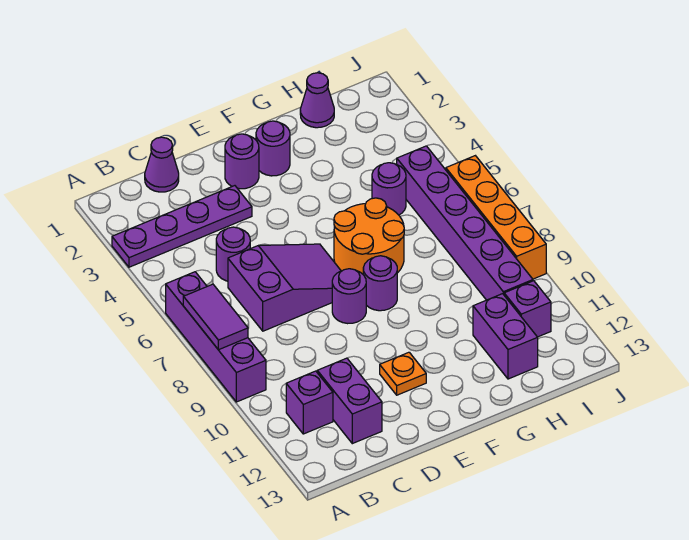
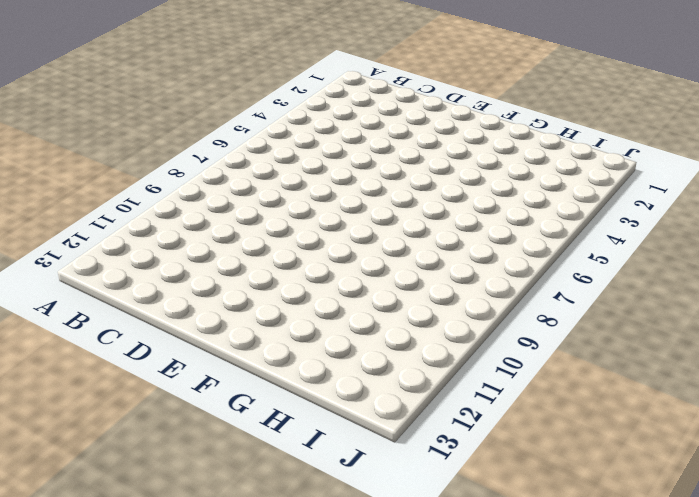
none -> purple plate A3:D3 level 1
none -> purple brick A6:A9 level 1
none -> purple brick B11 level 1

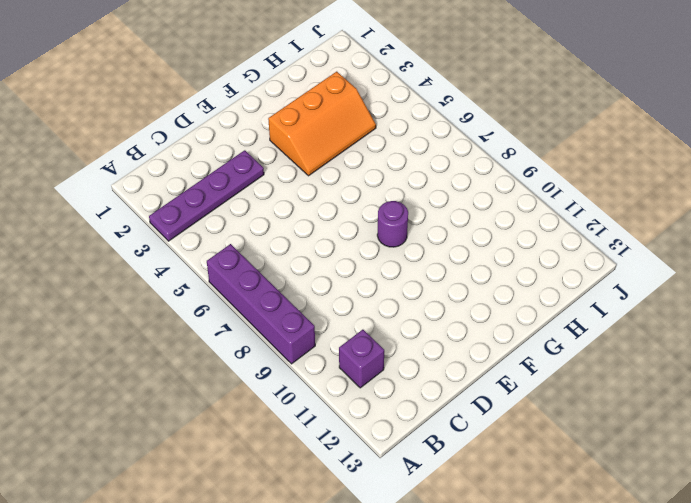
orange slope F3:H4 level 1 top 3 -> none
none -> purple cone C1 level 1
none -> purple round brick C5 level 1
none -> purple slope C6:E7 level 1 top C

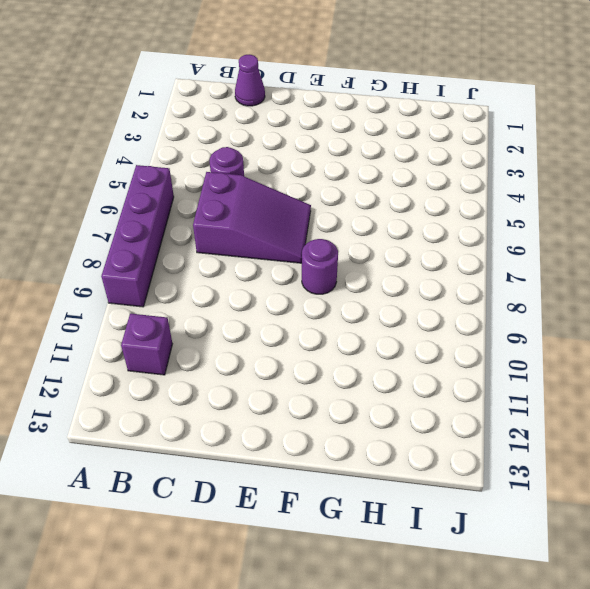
none -> purple plate A3:D3 level 1
none -> purple brick C11:C12 level 1
none -> purple round brick E2 level 1

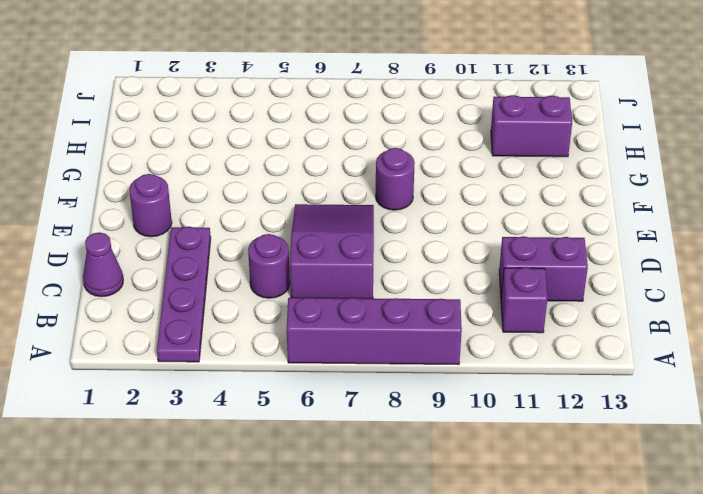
none -> purple round brick E8 level 1
none -> orange plate E11 level 1
none -> purple round brick F2 level 1

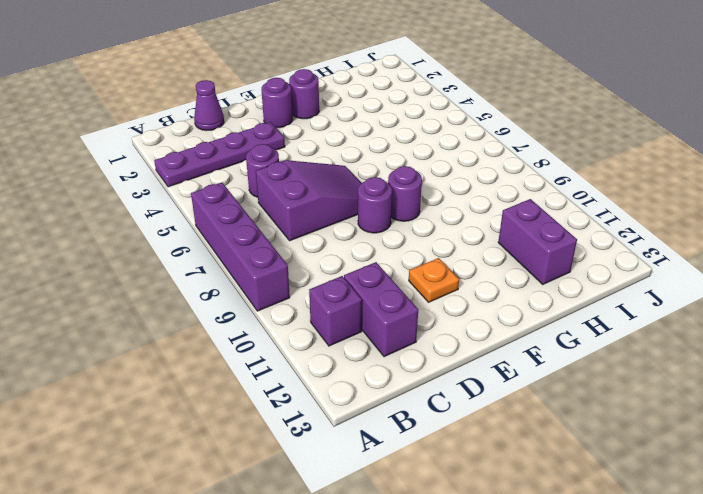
none -> orange round brick F6:G7 level 1
none -> purple cone H1 level 1
none -> purple round brick H5 level 1

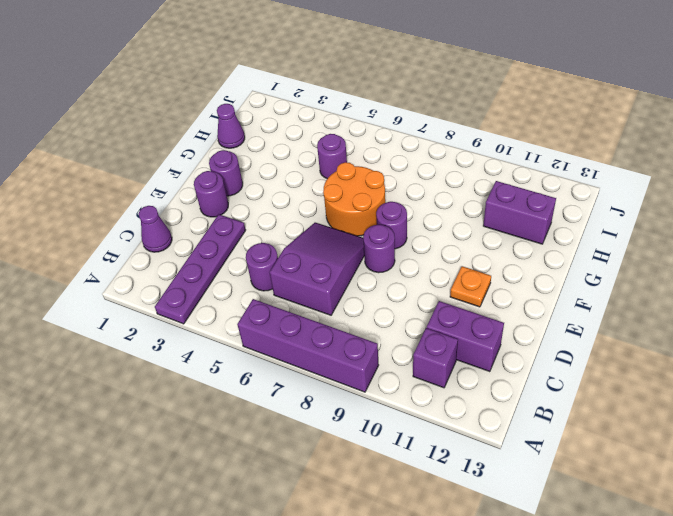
none -> purple brick I5:I10 level 1
none -> purple brick I11 level 1
none -> orange brick J6:J9 level 1

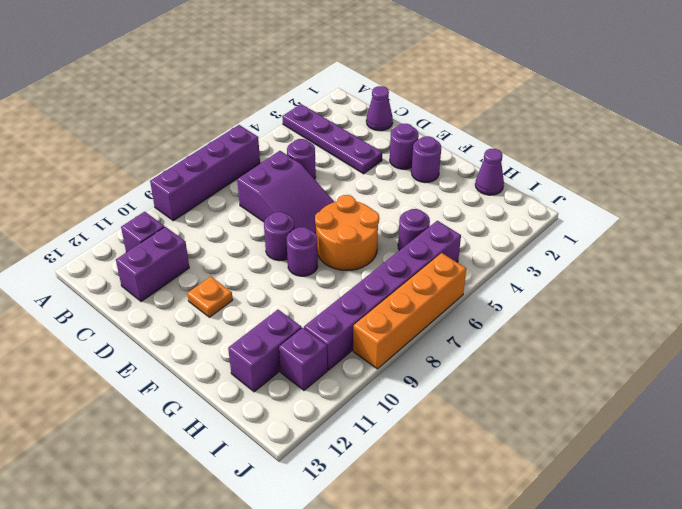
none -> purple tile A7:A8 level 2

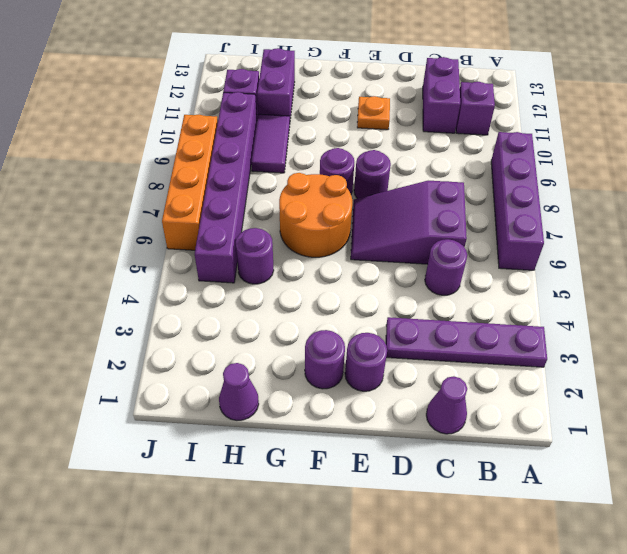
purple tile H9:H10 level 1 -> purple tile A7:A8 level 2

